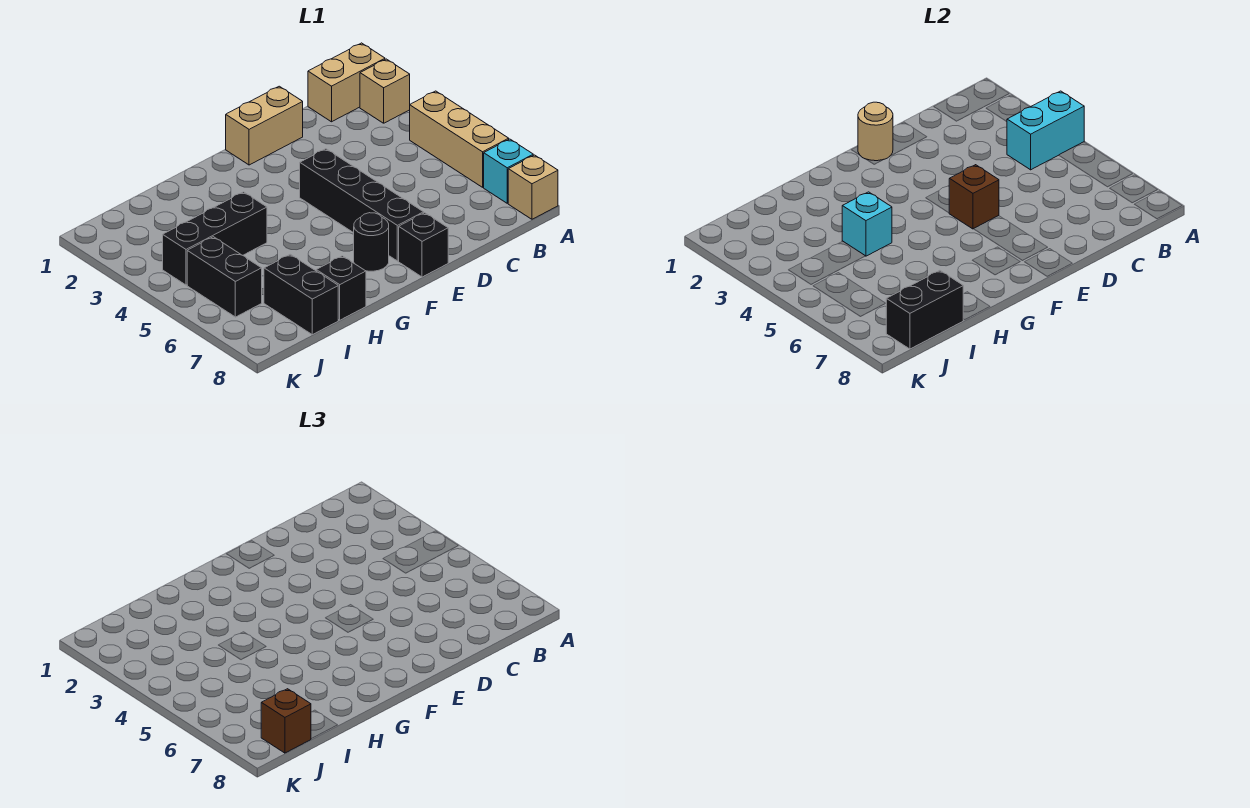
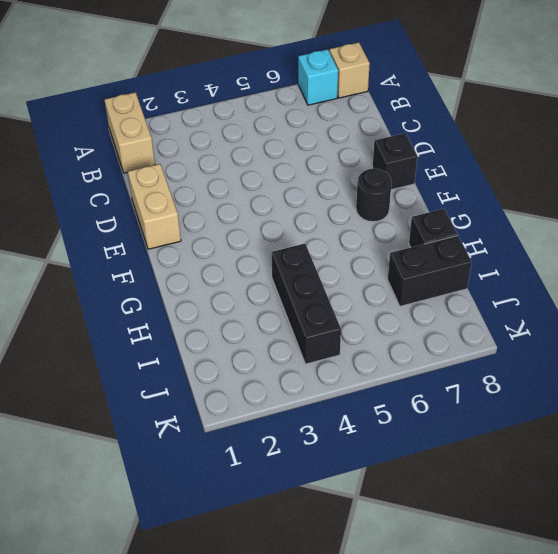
none -> tan brick A2 level 1
none -> tan brick A4:A6 level 1
none -> black brick E4:E7 level 1

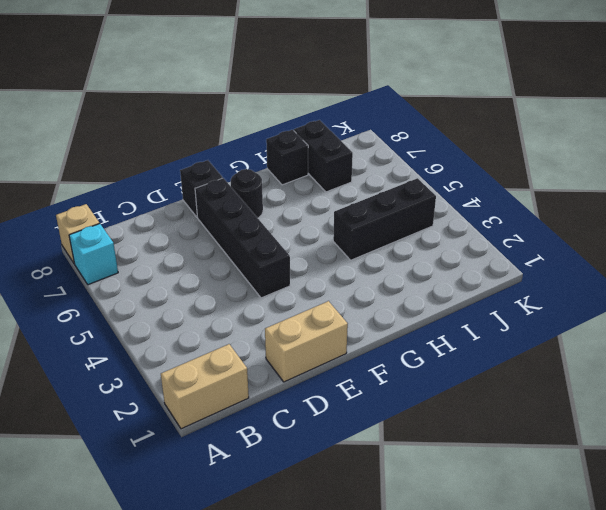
none -> tan brick A2 level 1
none -> tan brick A4:A6 level 1
none -> black brick J5:J6 level 1

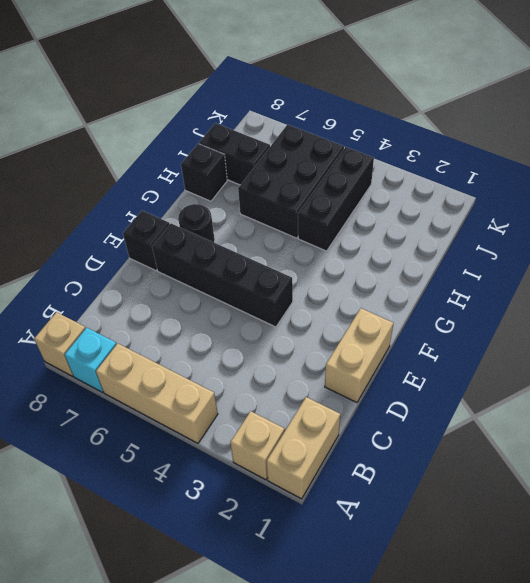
black brick H5:J6 level 1 -> black brick J5:J6 level 1
none -> cyan brick A4:B4 level 2
none -> tan round brick E1 level 2
none -> brown brick E5 level 2

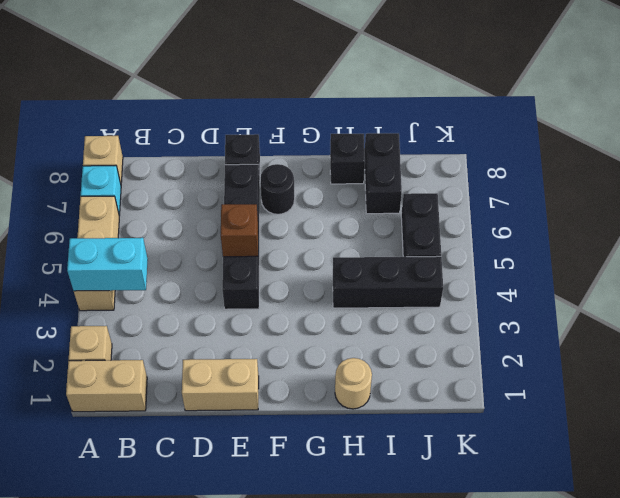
tan round brick H1 level 1 -> tan round brick E1 level 2
none -> cyan brick H4 level 2
none -> black brick I8:J8 level 2
none -> brown brick J8 level 3

